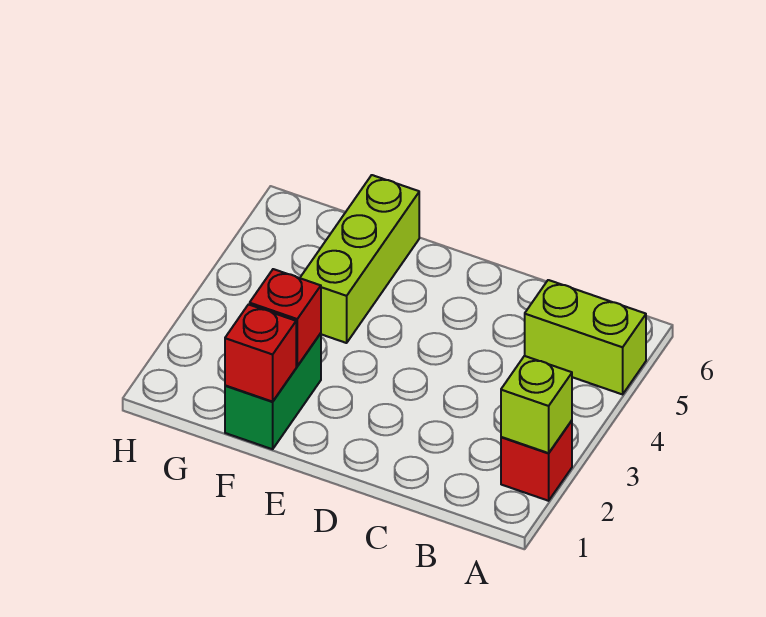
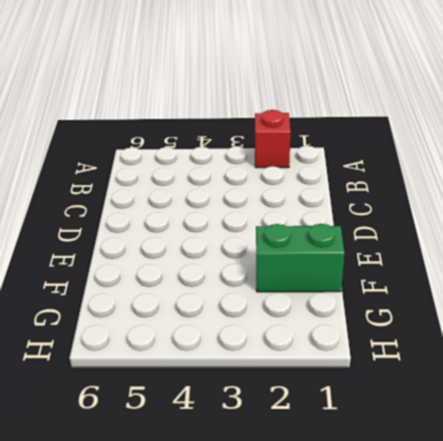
none -> lime brick A5:B5 level 1
none -> lime brick F4:F6 level 1

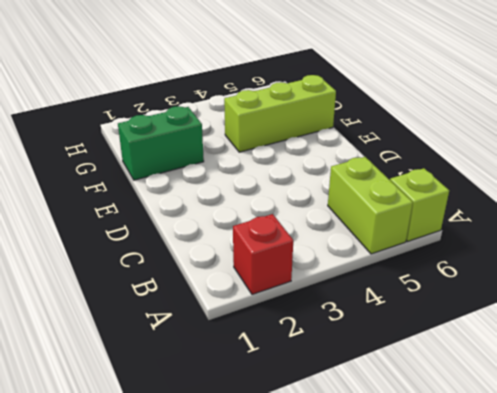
lime brick A6 level 1 -> lime brick A2 level 2
none -> red brick F1 level 2
none -> red brick F2 level 2

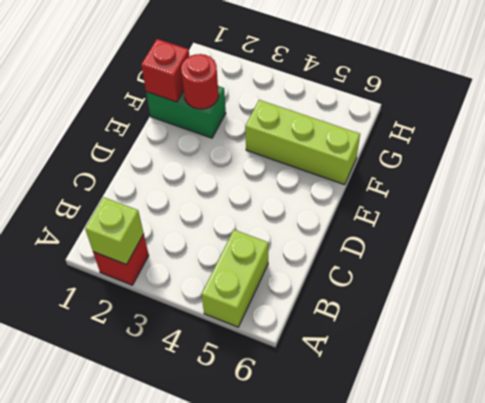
red round brick F2 level 2 -> red brick F2 level 2

